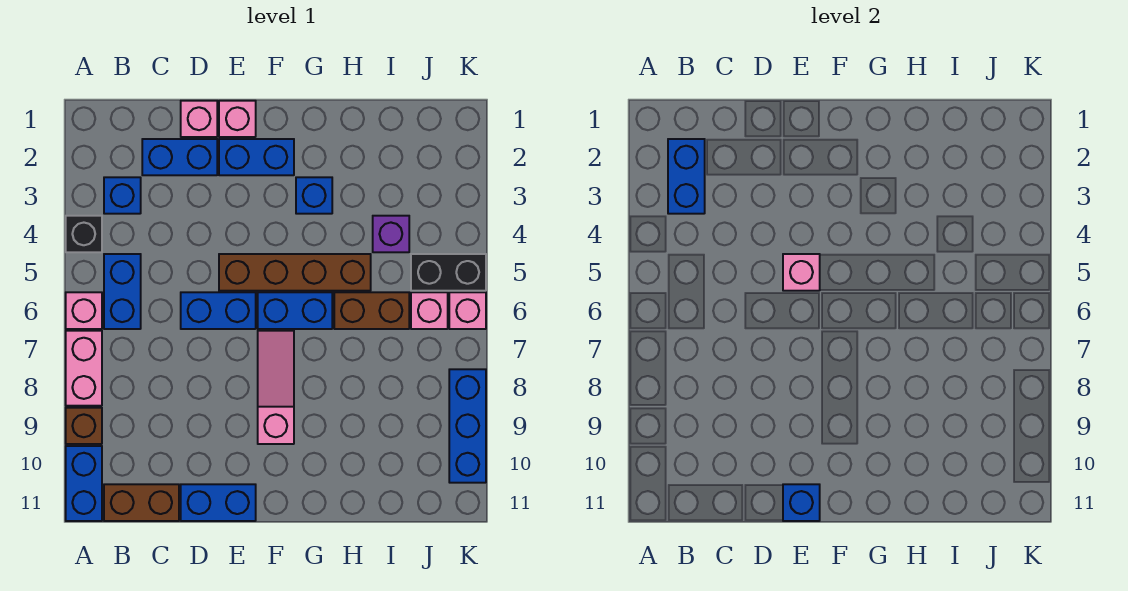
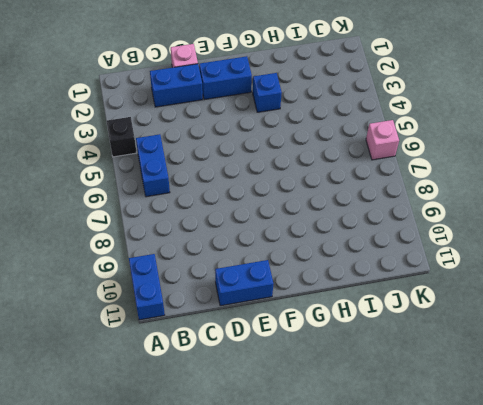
none -> pink brick A6 level 1
none -> pink brick A7:A8 level 1
none -> brown brick A9 level 1

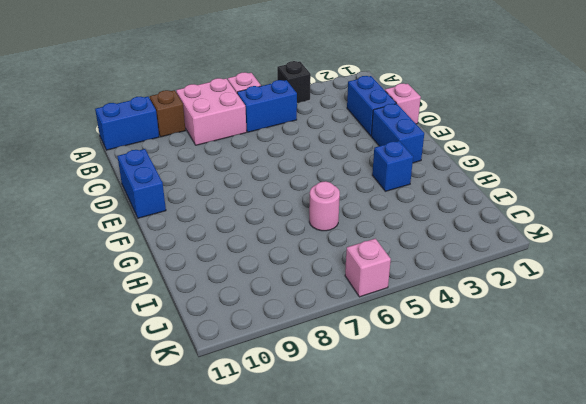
pink brick A7:B8 level 1 -> pink brick A7:A8 level 1
pink round brick H6 level 1 -> brown brick H6:I6 level 1
none -> blue brick B3 level 1
none -> brown brick B11:C11 level 1
none -> blue brick D6:E6 level 1

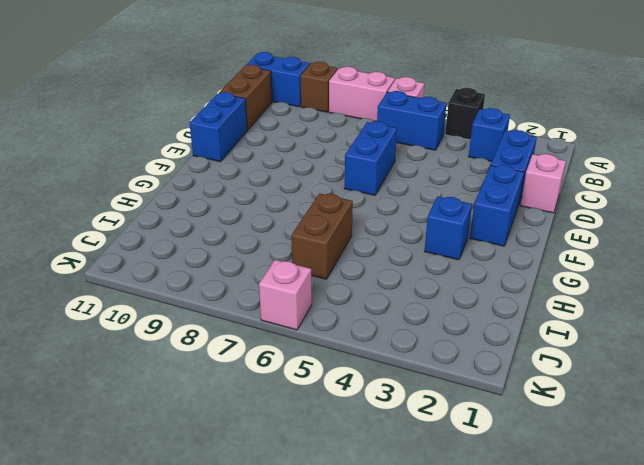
none -> pink brick E1 level 1
none -> brown brick E5:H5 level 1
none -> blue brick F6:G6 level 1

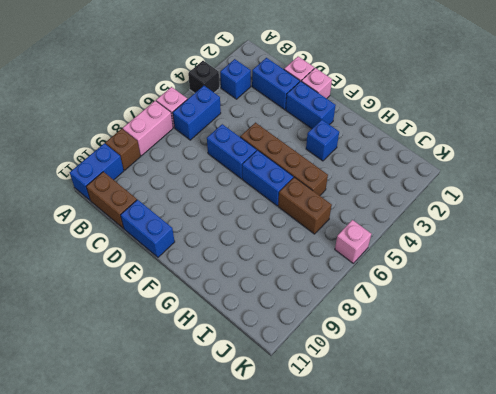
none -> pink slope F7:F9 level 1 top 9
none -> purple brick I4 level 1
none -> black brick J5:K5 level 1

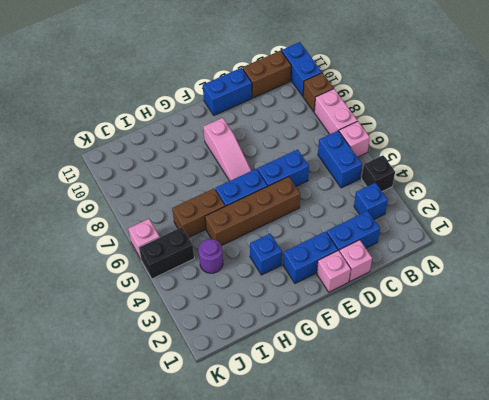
purple round brick I4 level 1 -> purple brick I4 level 1
none -> pink brick J6 level 1
none -> blue brick K8:K10 level 1
none -> blue brick B2:B3 level 2

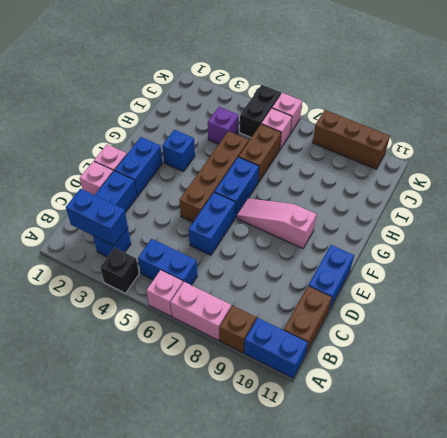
brown brick K8:K10 level 1 -> blue brick K8:K10 level 1
none -> pink brick E5 level 2
none -> blue brick E11 level 2

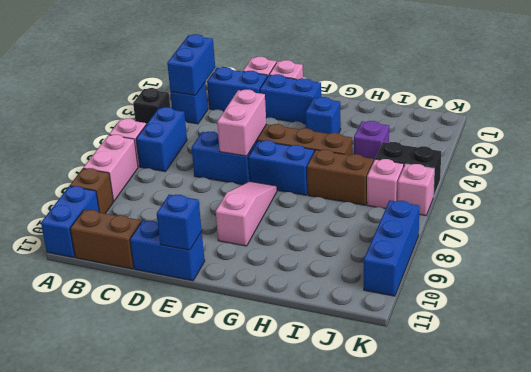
pink brick E5:E6 level 2 -> pink brick E5 level 2

